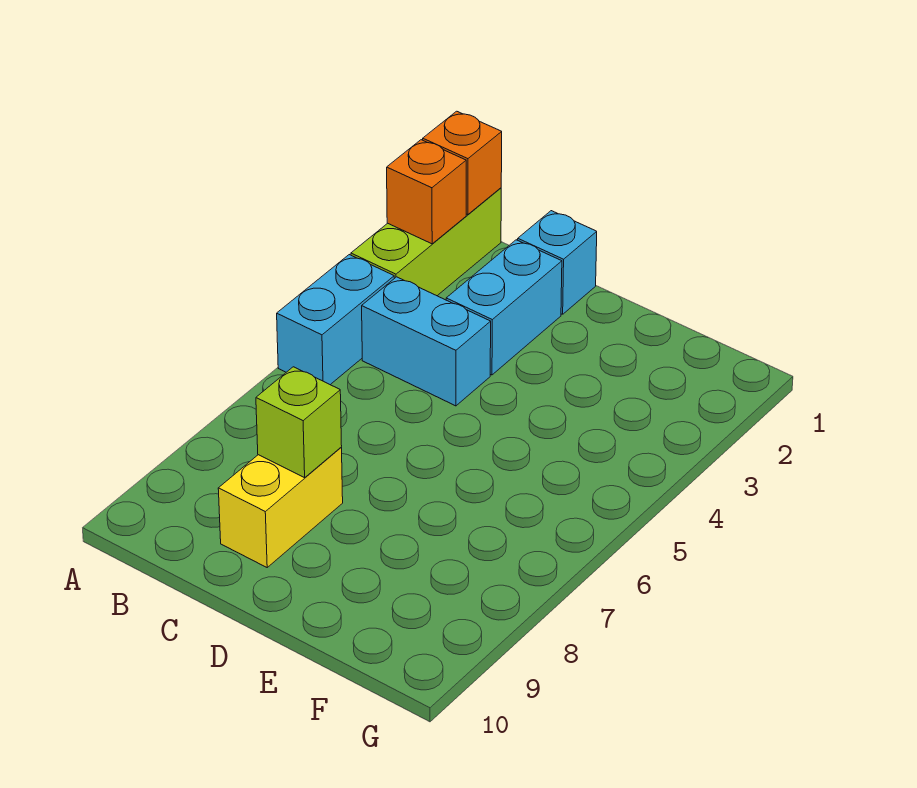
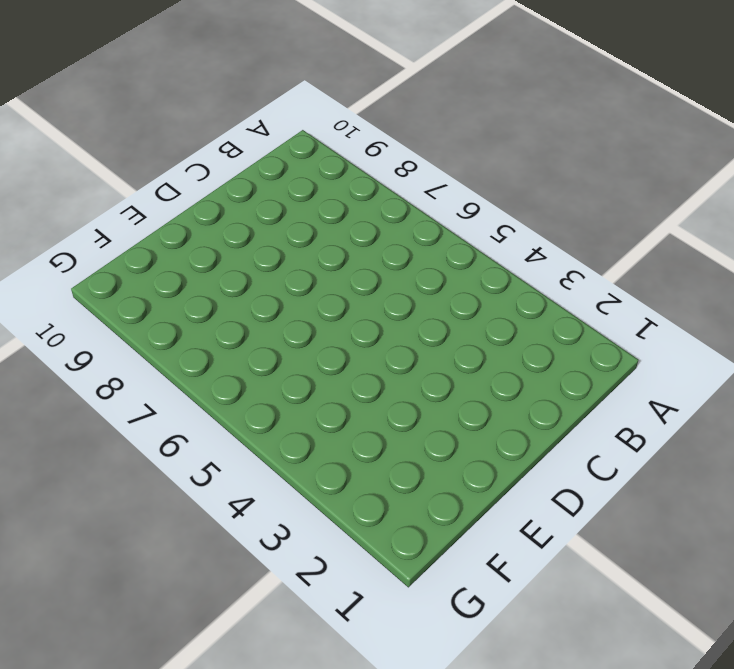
none -> lime brick A1:A3 level 1
none -> cyan brick A4:A5 level 1

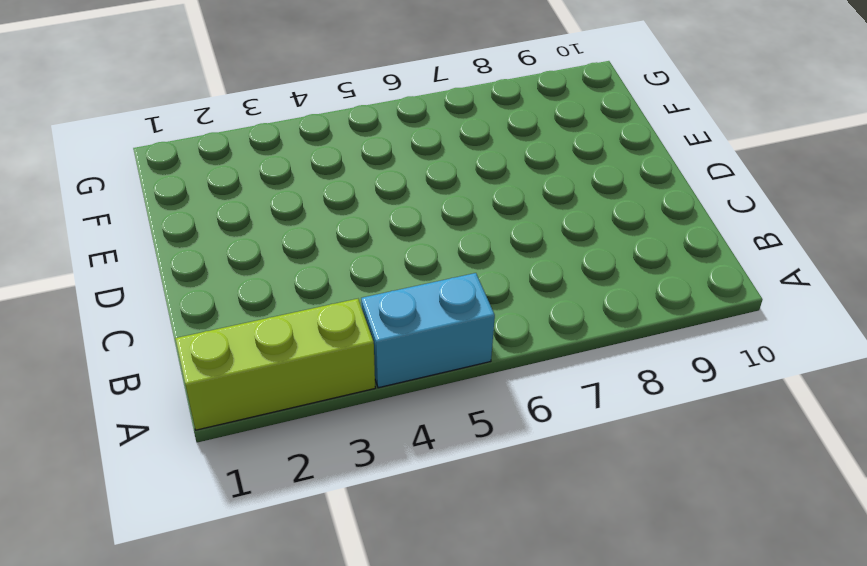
none -> cyan brick B4:C4 level 1
none -> cyan brick C1 level 1

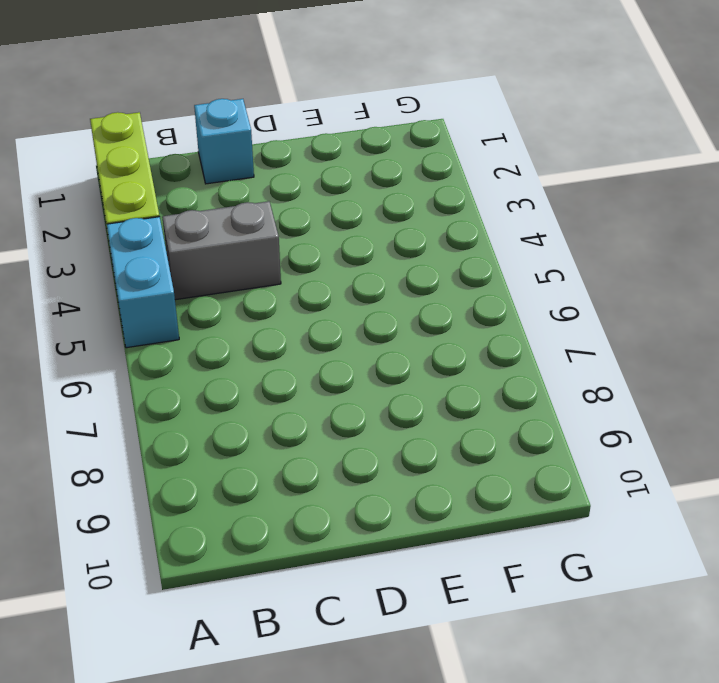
grey brick B4:C4 level 1 -> cyan brick B4:C4 level 1
none -> cyan brick C2:C3 level 1
none -> yellow brick C8:C9 level 1

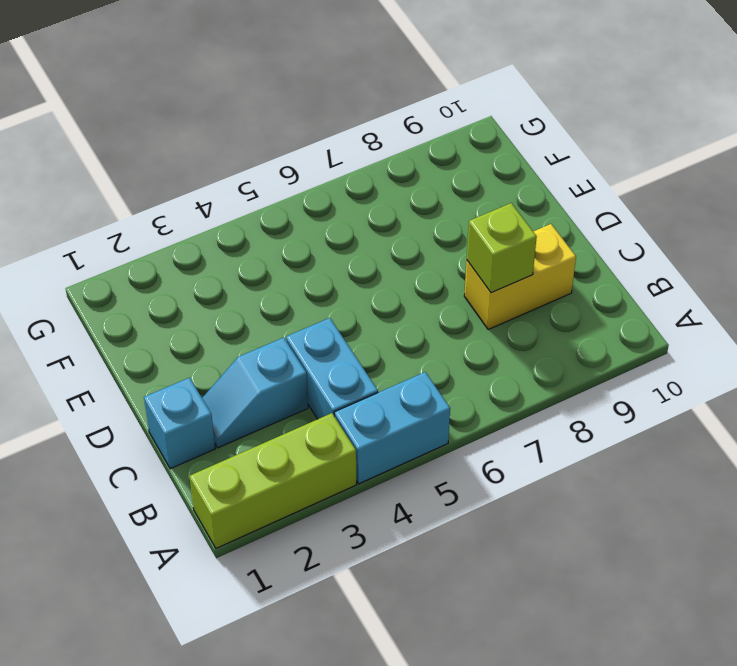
cyan slope C2:C3 level 1 top 3 -> cyan brick C2:C3 level 1
none -> orange brick A1 level 2
none -> orange brick A2 level 2

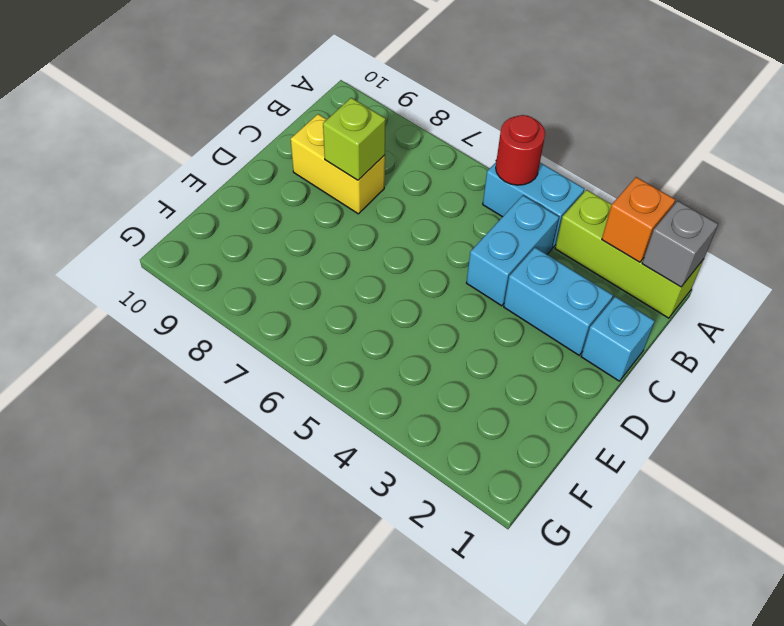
grey brick A1 level 2 -> orange brick A1 level 2
red round brick A5 level 2 -> none

